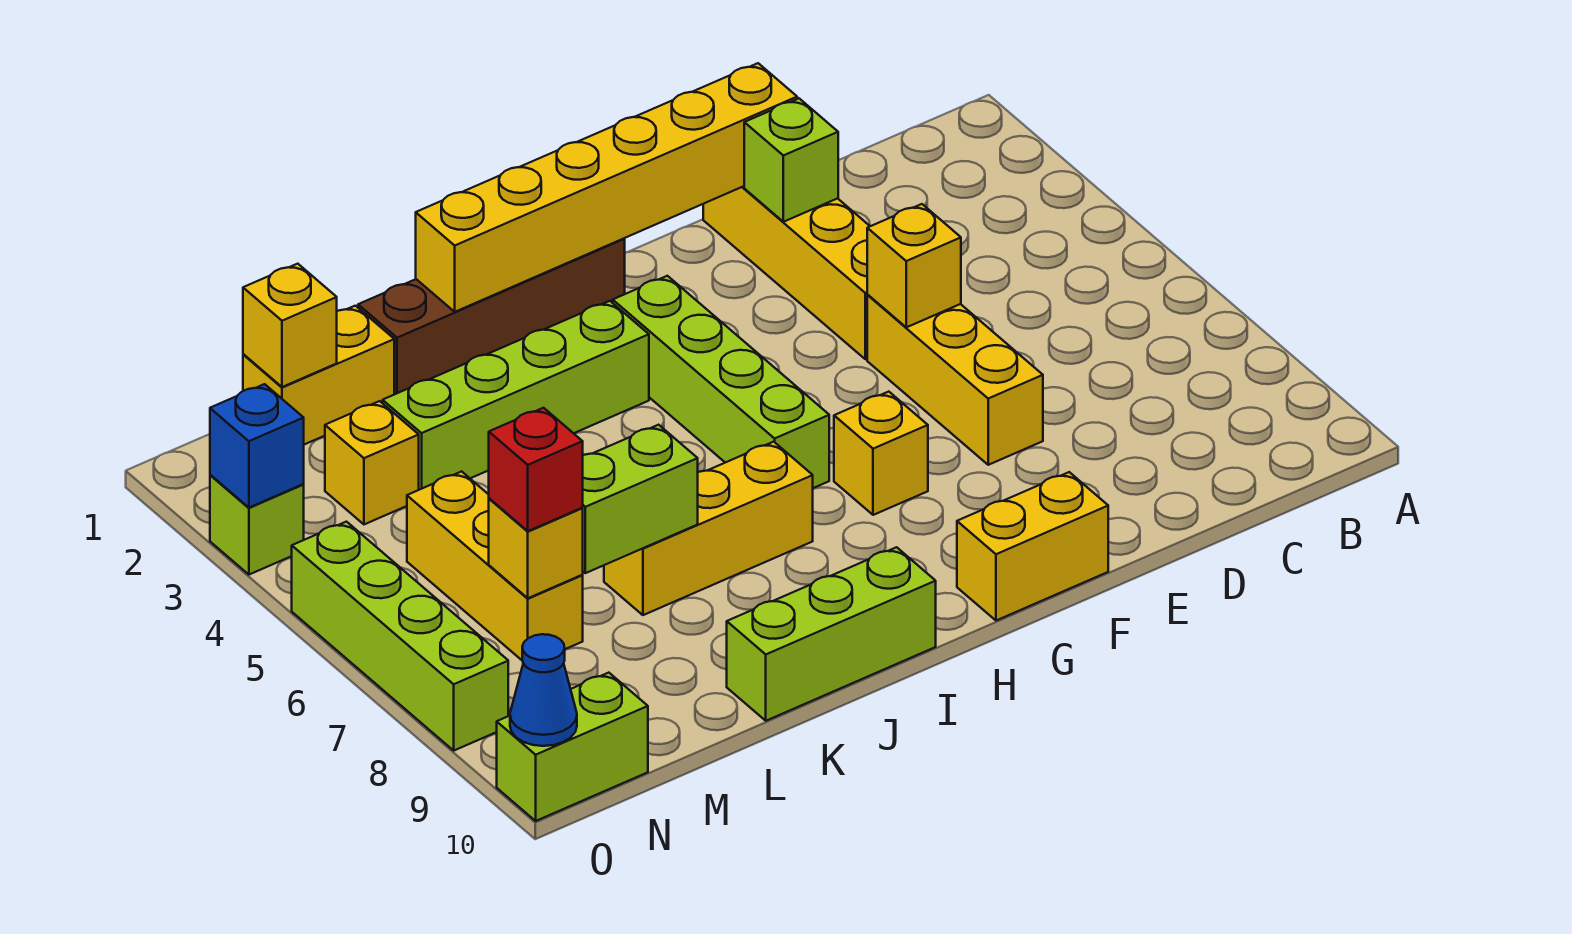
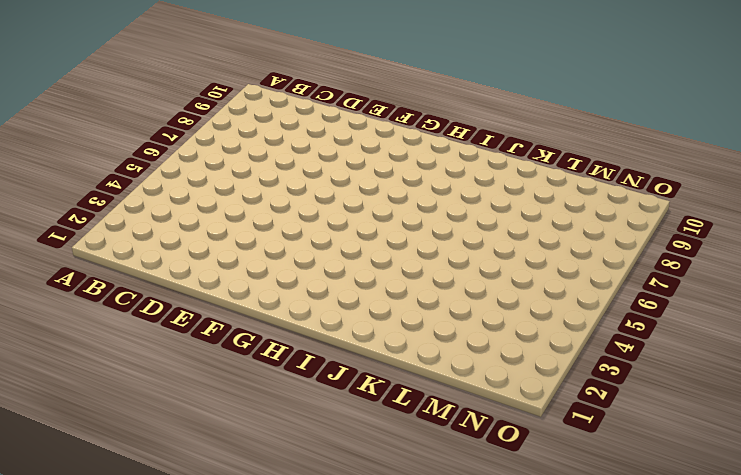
none -> yellow brick E1:E4 level 1
none -> yellow brick E5:E7 level 1
none -> yellow brick F10:G10 level 1

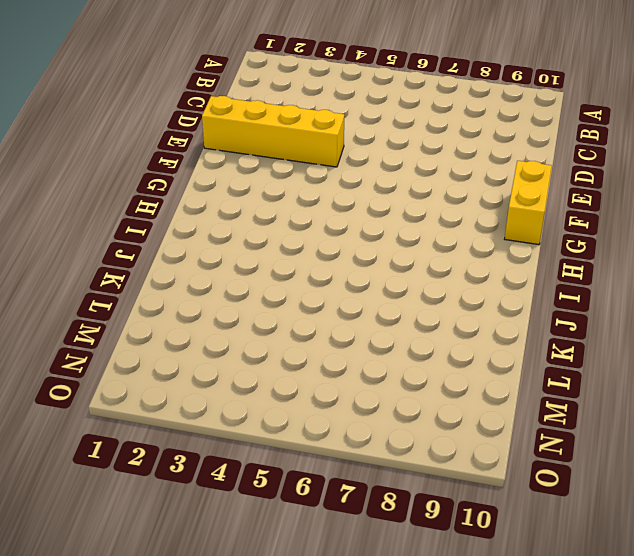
none -> yellow brick E5:E7 level 1
none -> yellow brick G7 level 1
none -> brown brick H1:K1 level 1

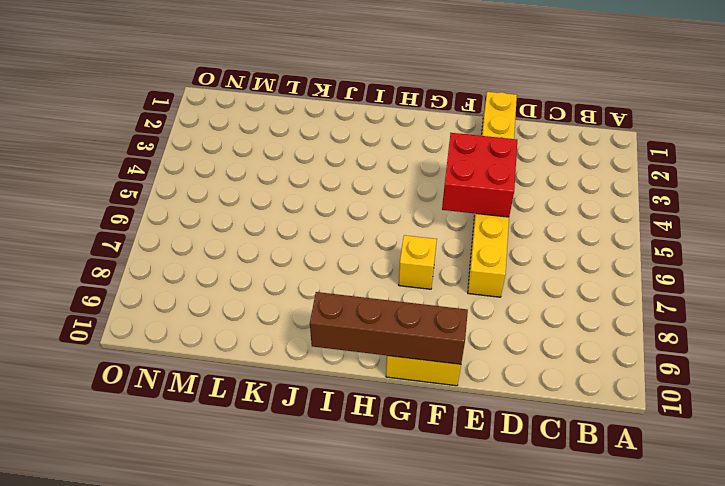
red brick E4:F5 level 2 -> yellow brick E5 level 2
brown brick F10:I10 level 2 -> brown brick H1:K1 level 1
none -> lime brick H3:H6 level 1
none -> lime brick I3:L3 level 1
none -> yellow brick I7:K7 level 1

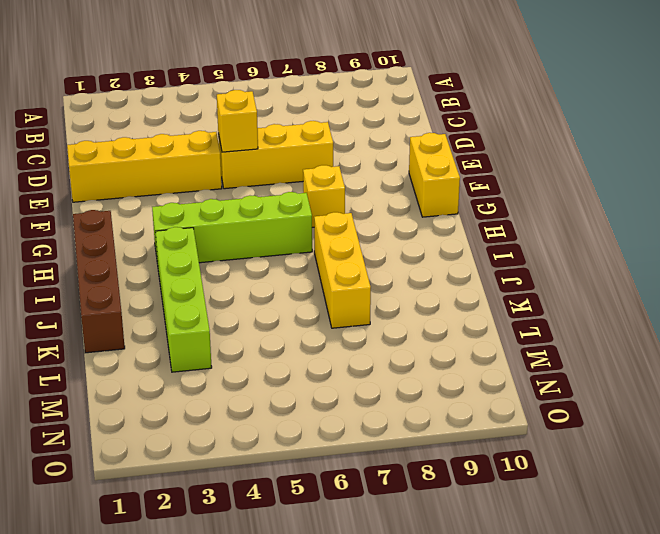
none -> lime brick I10:K10 level 1
none -> yellow brick L1:M1 level 1
none -> yellow brick M3 level 1

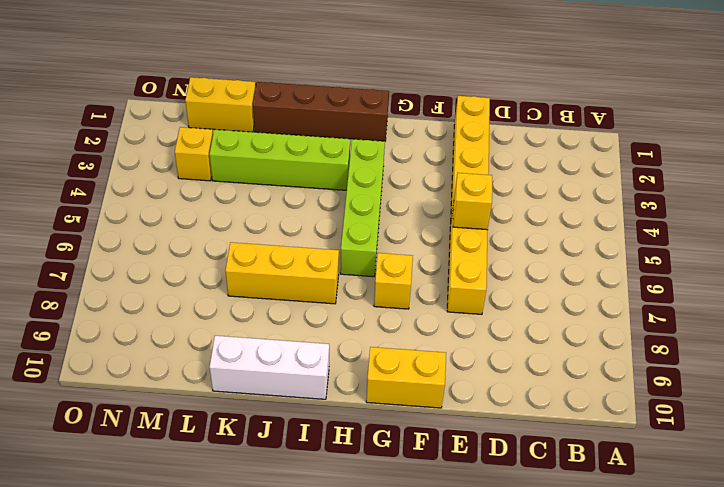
white brick I10:K10 level 1 -> lime brick I10:K10 level 1
none -> yellow brick M5:M7 level 1
none -> lime brick N10:O10 level 1
none -> lime brick O3 level 1

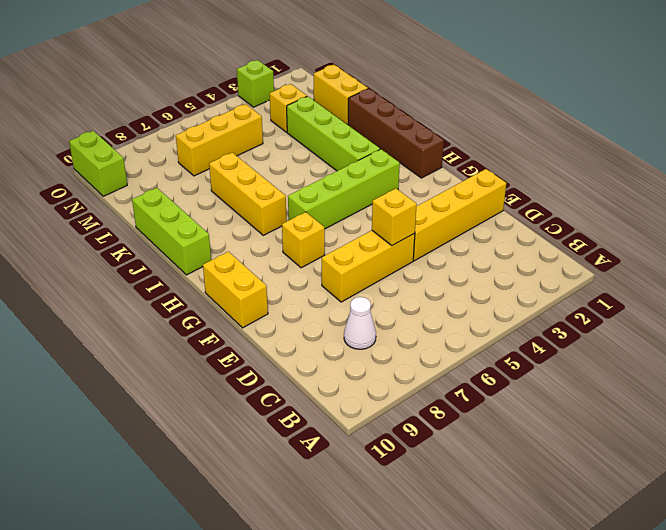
white cone C8 level 1 -> none
none -> lime brick O5:O8 level 1
none -> yellow brick E1:J1 level 2
none -> lime brick E2 level 2

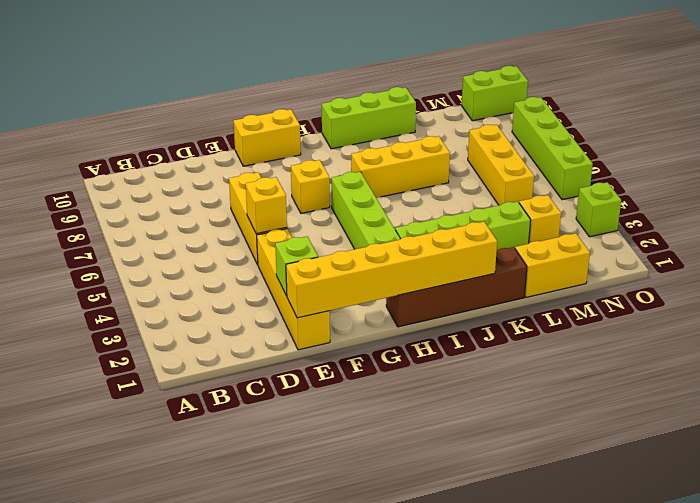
none -> lime brick K7:L7 level 2
none -> yellow brick M1 level 2
none -> yellow brick M7 level 2

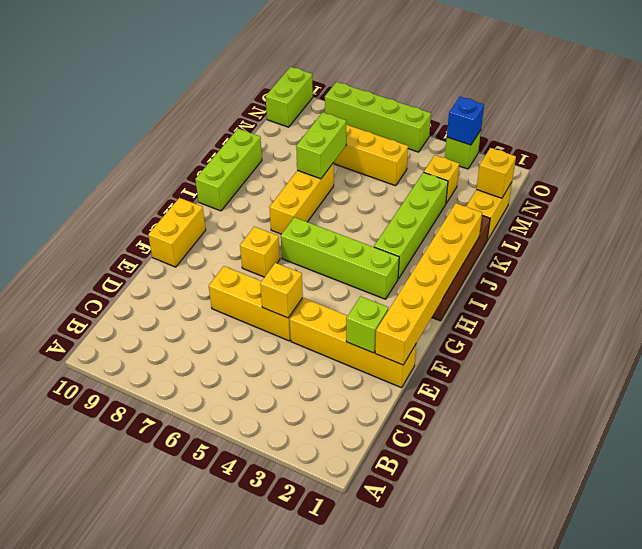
none -> yellow brick M7 level 2
none -> blue cone O10 level 2
none -> red brick M7 level 3

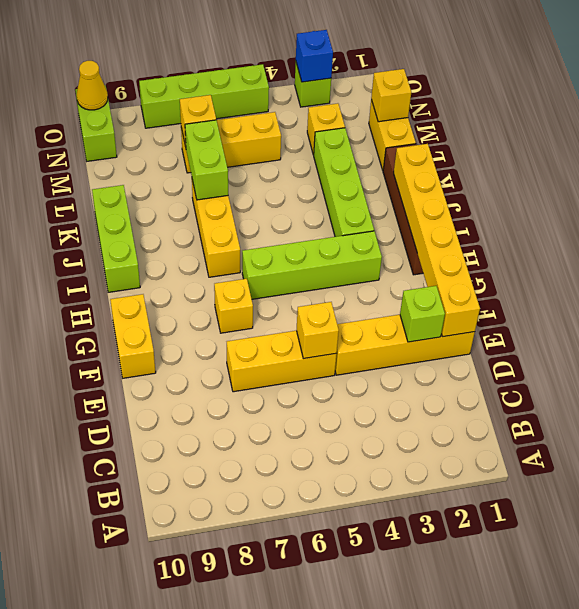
yellow cone O10 level 2 -> blue cone O10 level 2
none -> red brick M7 level 3

